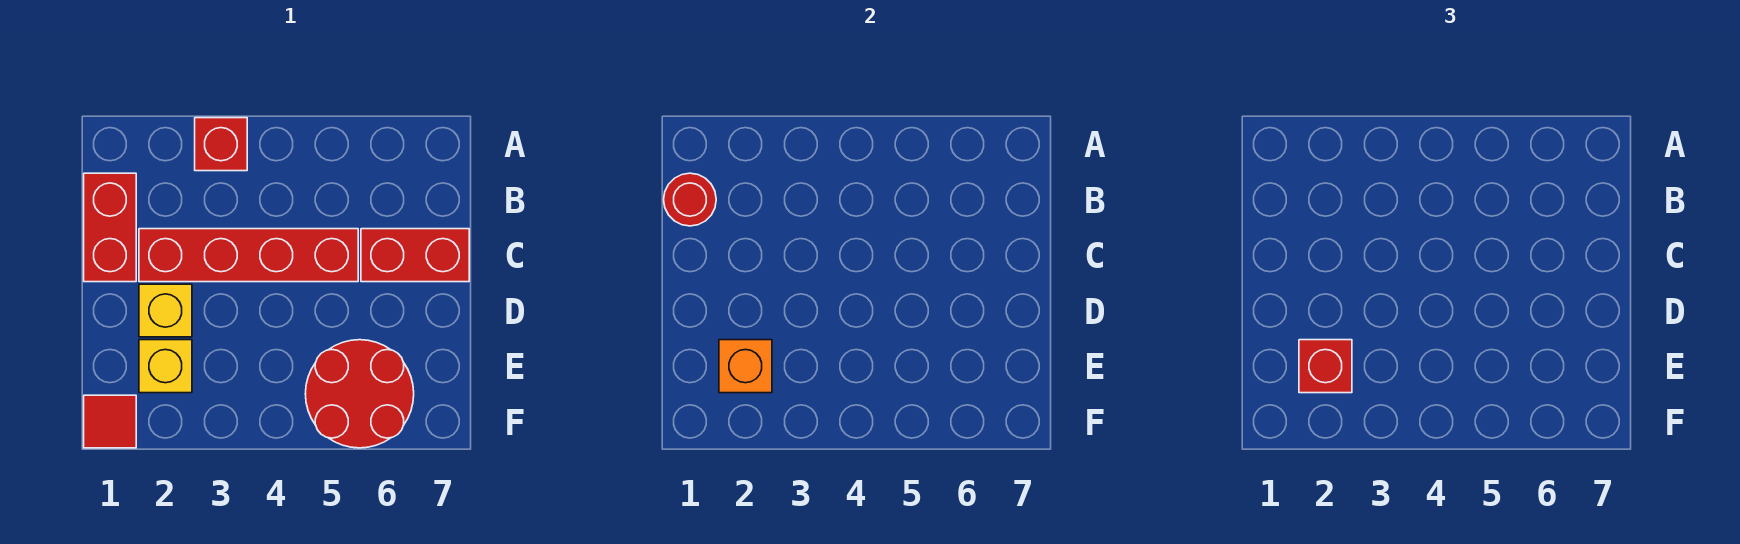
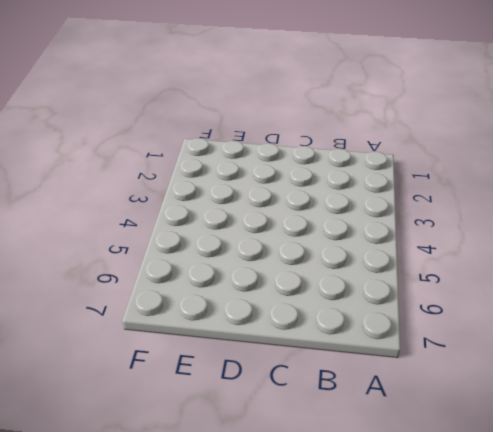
none -> red brick A3 level 1
none -> red brick B1:C1 level 1

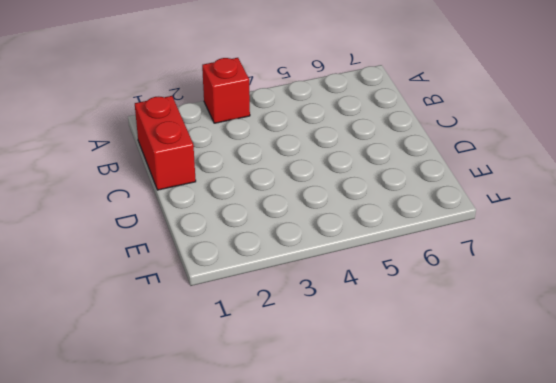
none -> red brick C2:C5 level 1
none -> red brick C6:C7 level 1

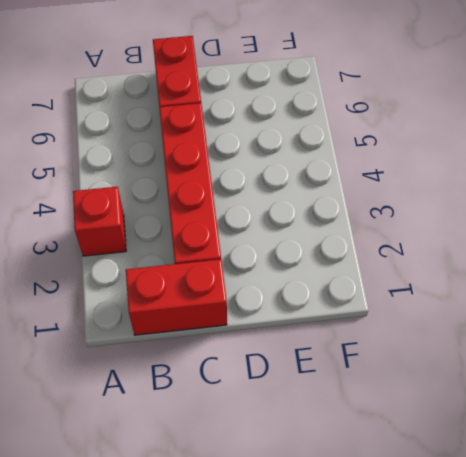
none -> yellow brick D2 level 1
none -> yellow brick E2 level 1

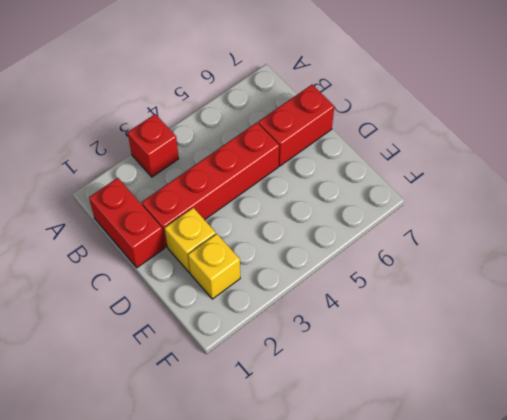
none -> red round brick E5:F6 level 1
none -> red tile F1 level 1

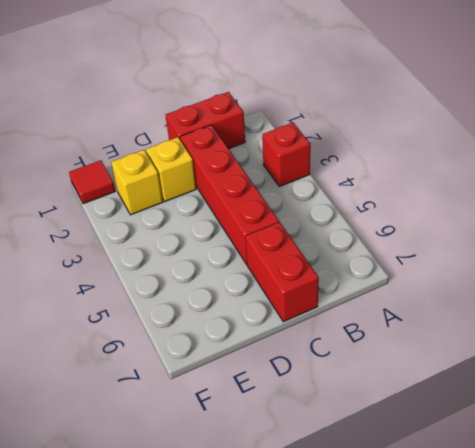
none -> red round brick E5:F6 level 1
none -> red round brick B1 level 2

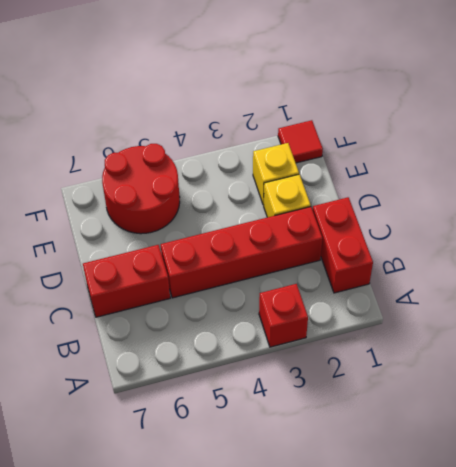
none -> red round brick B1 level 2
none -> orange brick E2 level 2

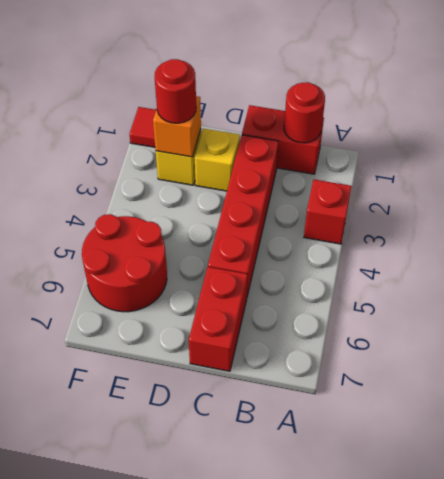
red round brick E2 level 3 -> red brick E2 level 3

